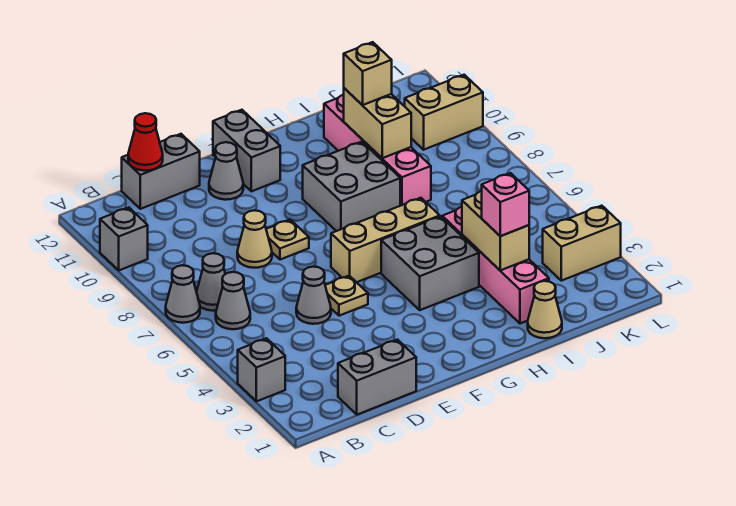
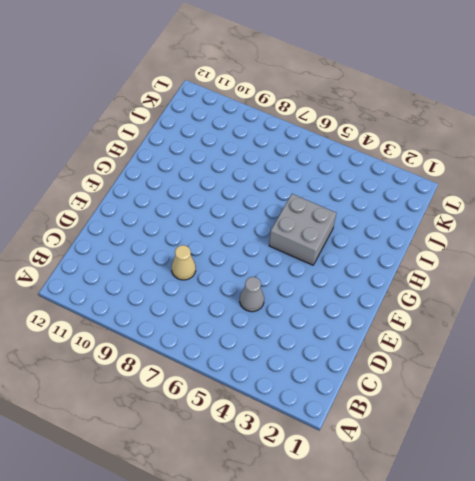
none -> grey brick A3 level 1
none -> grey cone A7 level 1
none -> grey brick A10 level 1

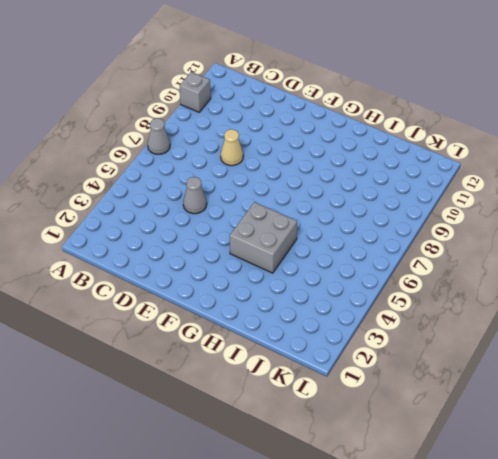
none -> grey brick A3 level 1
none -> grey cone B6 level 1
none -> grey cone B7 level 1

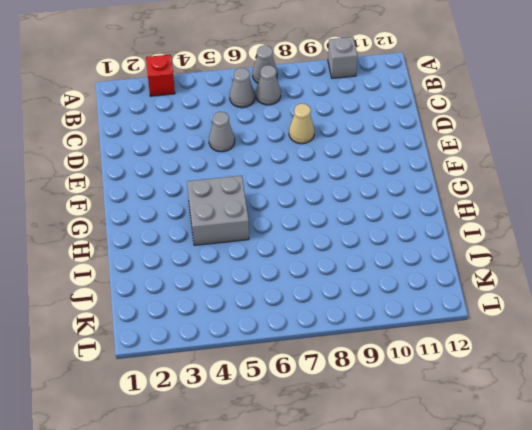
red brick A3 level 1 -> grey brick A3 level 1
none -> grey brick C1:D1 level 1
none -> grey brick C12:D12 level 1
none -> tan plate E5 level 1

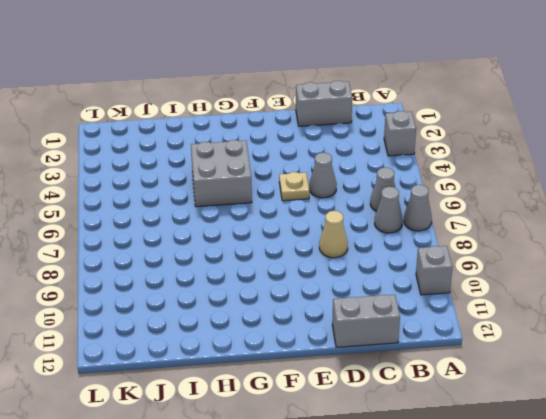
none -> tan plate E8 level 1
none -> grey cone E11 level 1
none -> tan brick F6:H6 level 1

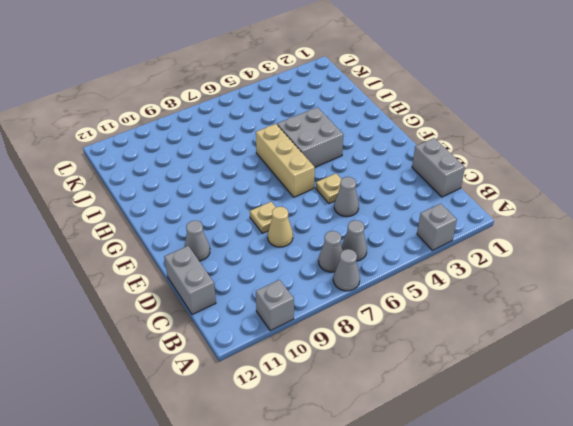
none -> grey brick F11:F12 level 1
none -> grey brick G8:H9 level 1
none -> tan cone I1 level 1

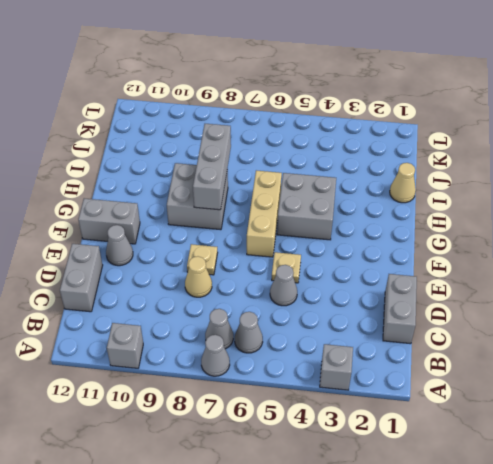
grey brick G8:I8 level 2 -> none
none -> pink brick I2:I5 level 1
none -> pink brick I8:I11 level 1
none -> tan brick K3:L3 level 1

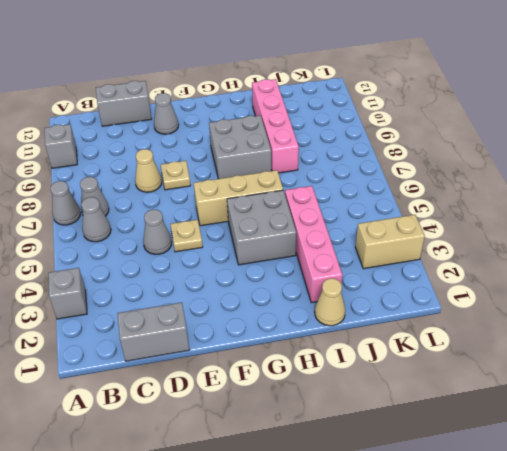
none -> grey brick F11:F12 level 1
none -> tan brick K10:L10 level 1
none -> red cone C12 level 2

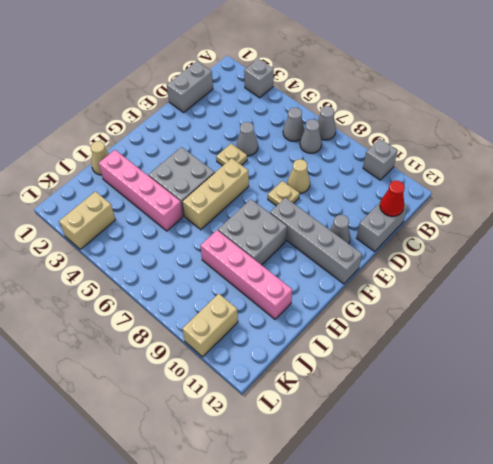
grey brick F9:F12 level 1 -> grey brick F11:F12 level 1
none -> tan brick I3:I4 level 2
none -> tan brick I9:I10 level 2
none -> pink brick I3 level 3

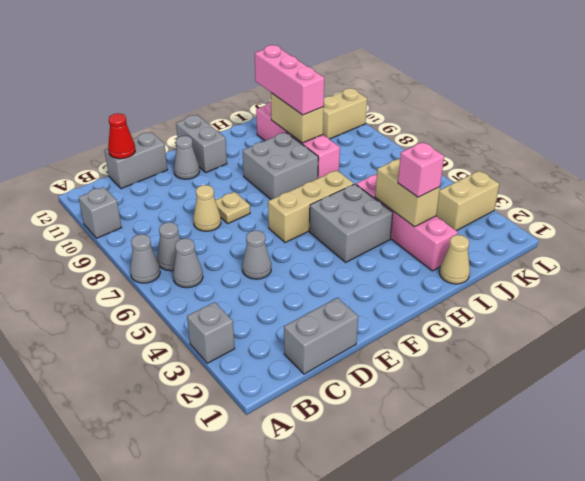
pink brick I9:I11 level 3 -> tan brick I10 level 3
none -> tan plate E5 level 1

